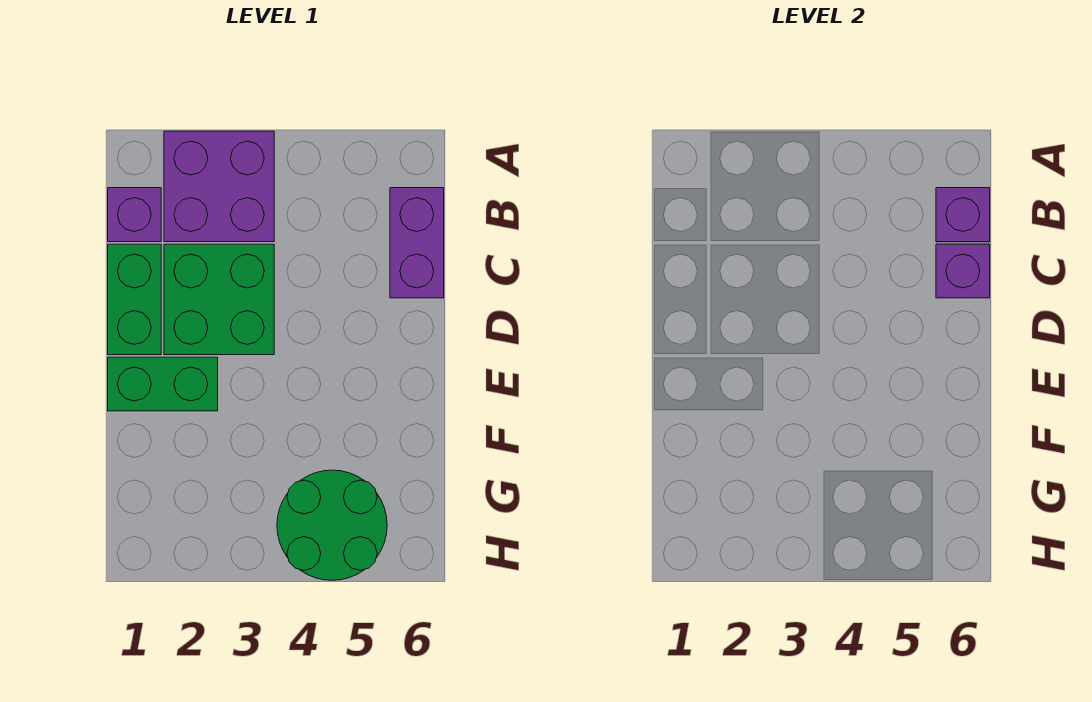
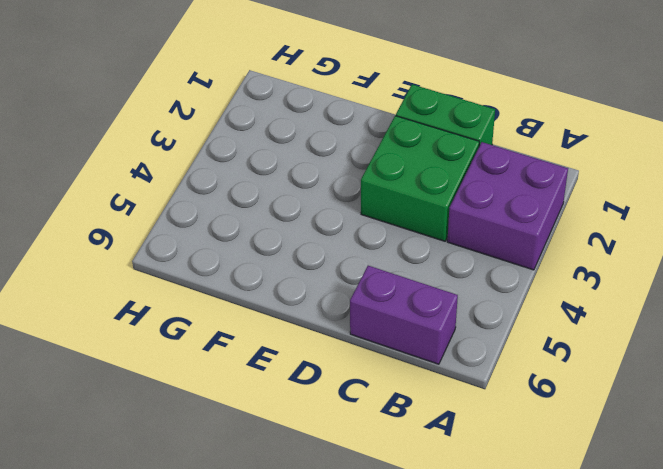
none -> purple brick B1 level 1
none -> green brick E1:E2 level 1

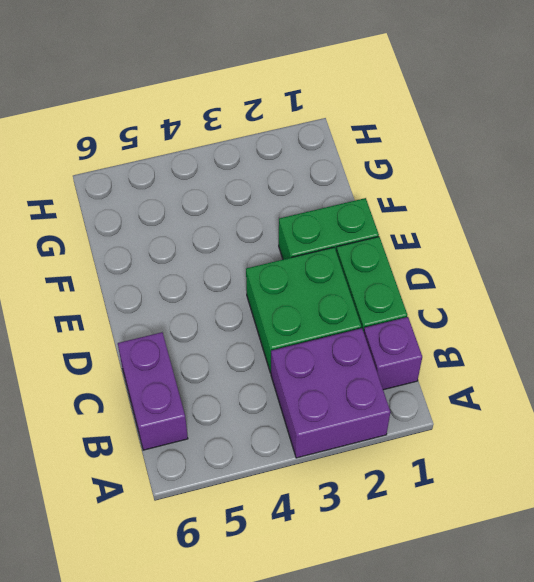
none -> green round brick G4:H5 level 1
none -> purple brick B6 level 2

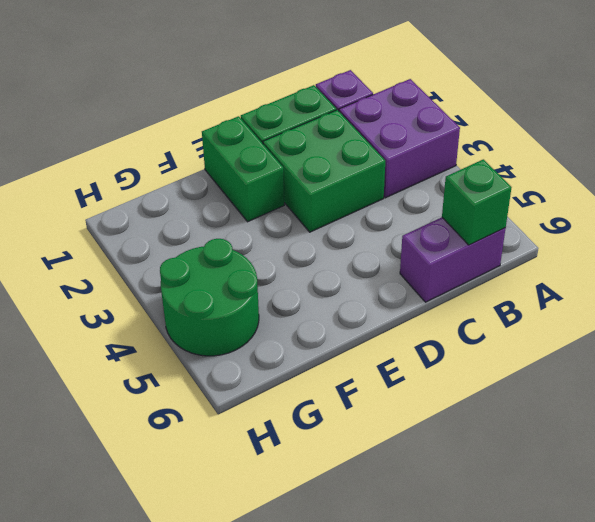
green brick B6 level 2 -> purple brick B6 level 2
none -> purple brick C6 level 2

